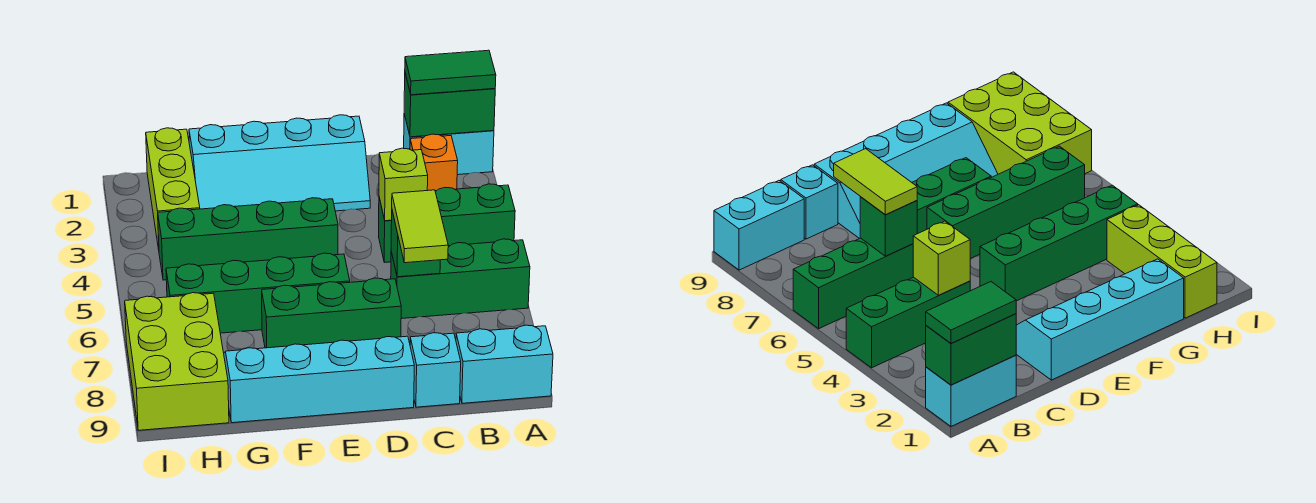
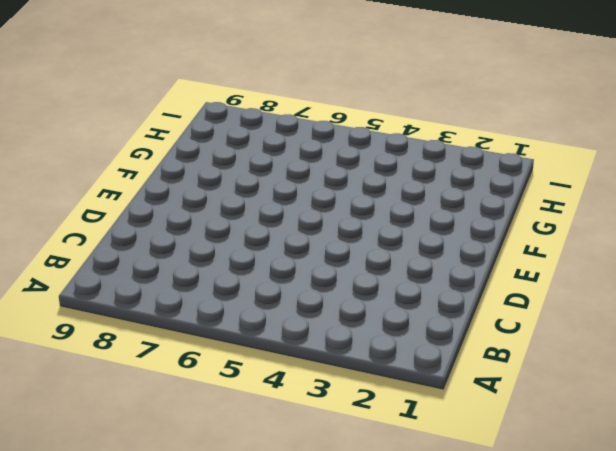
none -> cyan brick A1:B1 level 1
none -> green brick A4:C4 level 1
none -> green brick A6:C6 level 1

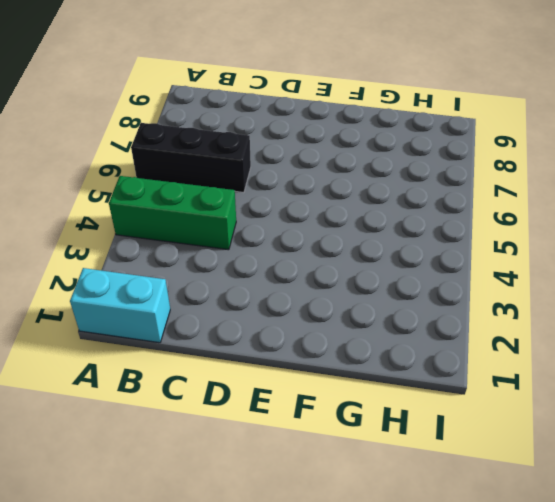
black brick A6:C6 level 1 -> green brick A6:C6 level 1
none -> cyan brick A9:B9 level 1
none -> orange brick B2 level 1
none -> cyan brick C9 level 1

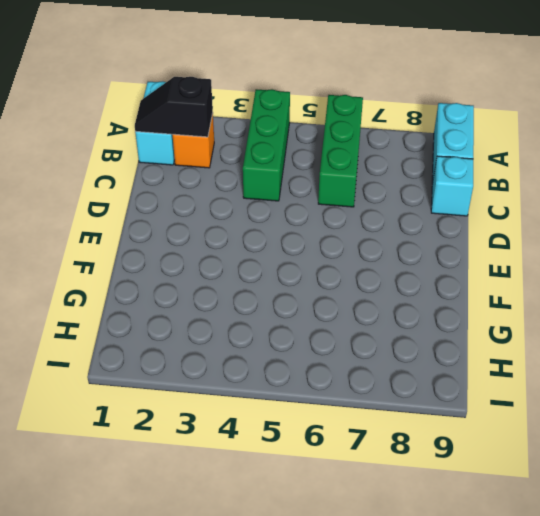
black slope B1:B2 level 2 top 2 -> green brick A1:B1 level 2
none -> cyan slope D1:G2 level 1 top 1
none -> green brick D7:F7 level 1
none -> cyan slope D8:G9 level 1 top 9

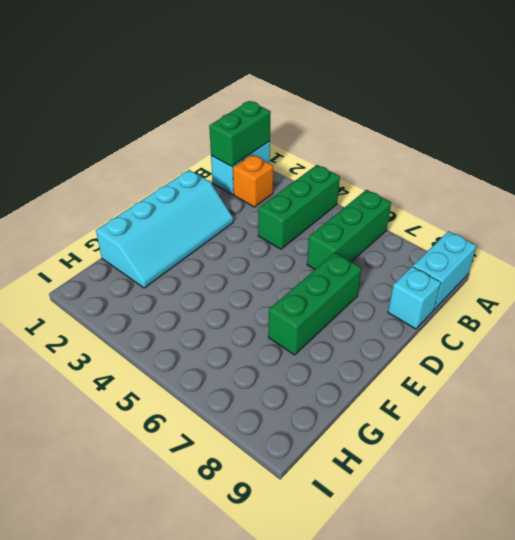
none -> cyan slope D8:G9 level 1 top 9
none -> green brick E4:H4 level 1
none -> green brick E6:H6 level 1

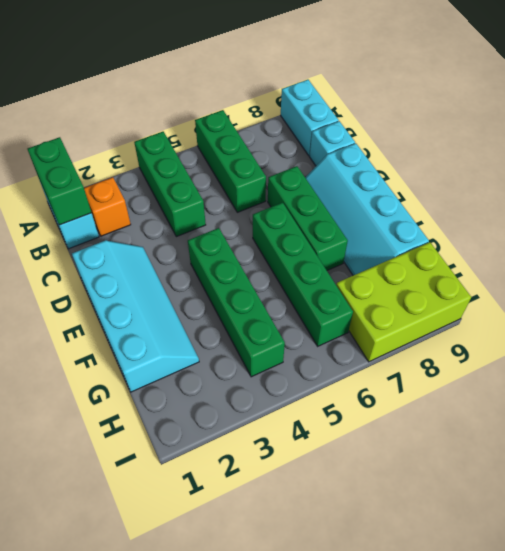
none -> lime brick H1:H3 level 1
none -> lime brick C4 level 2
none -> green brick C6 level 2

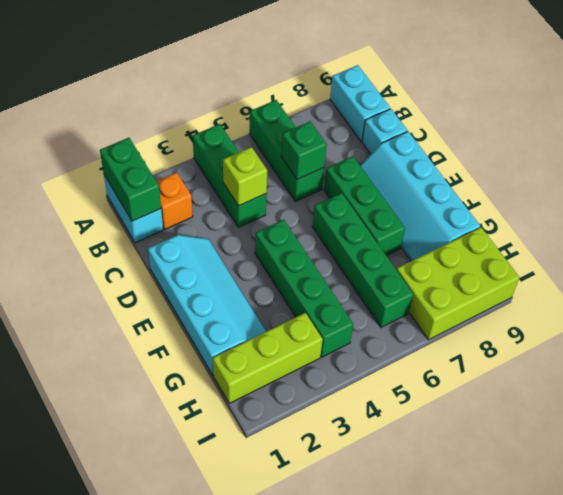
none -> green tile A1:B1 level 3
none -> lime tile C6:C7 level 3

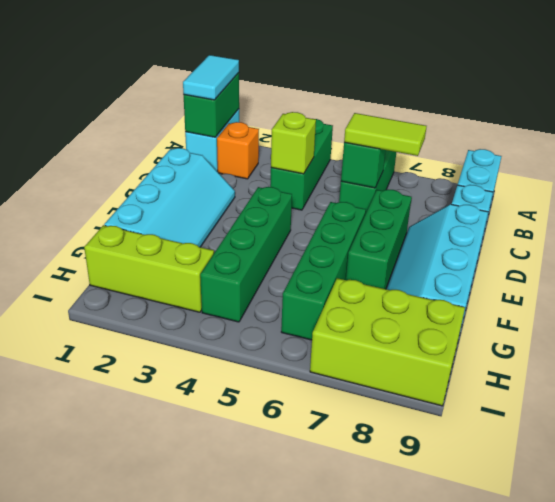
cyan tile A1:B1 level 3 -> green tile A1:B1 level 3

